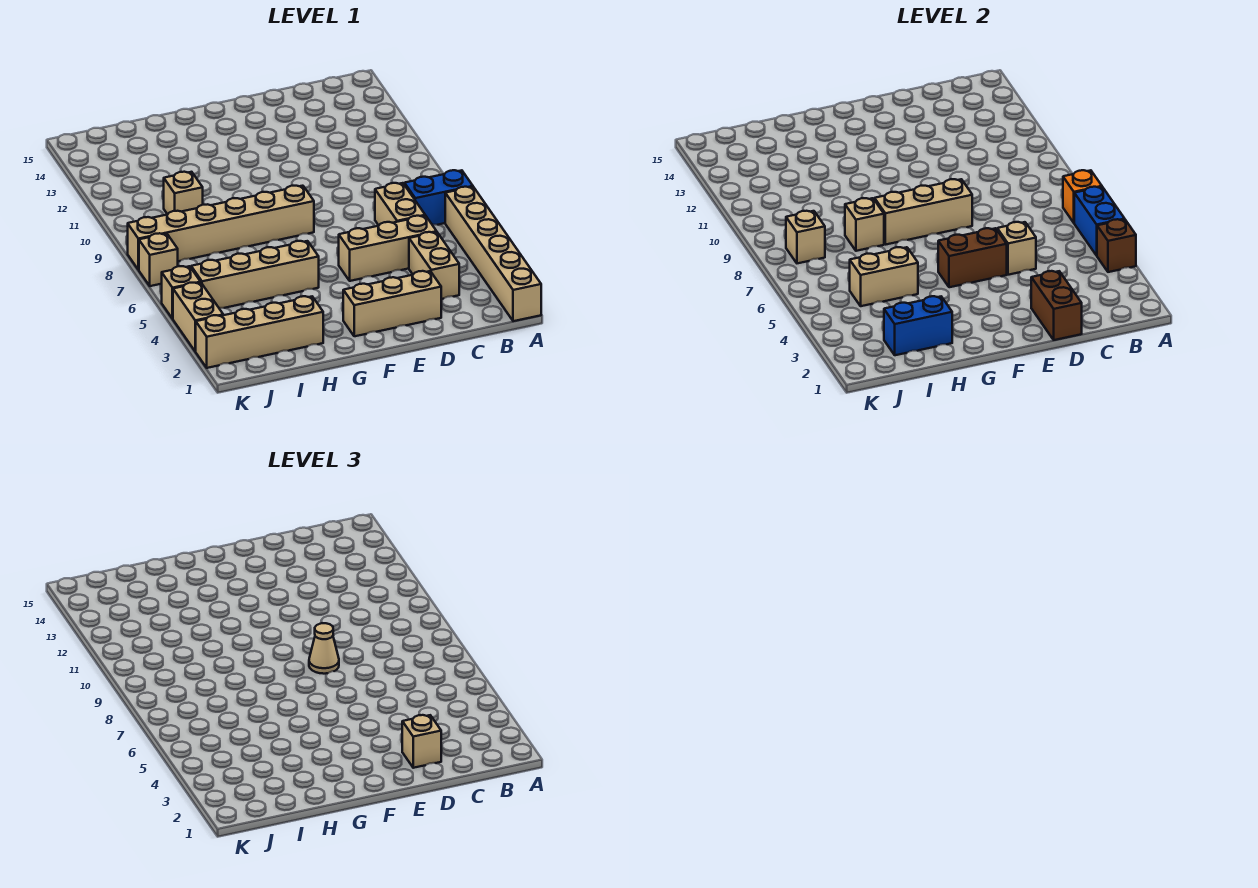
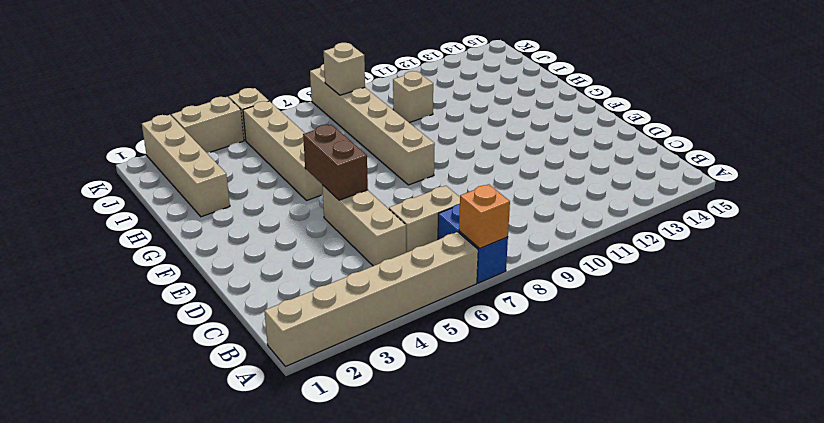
none -> tan brick C3:C4 level 1
none -> tan brick D2:F2 level 1
none -> tan brick K7 level 1

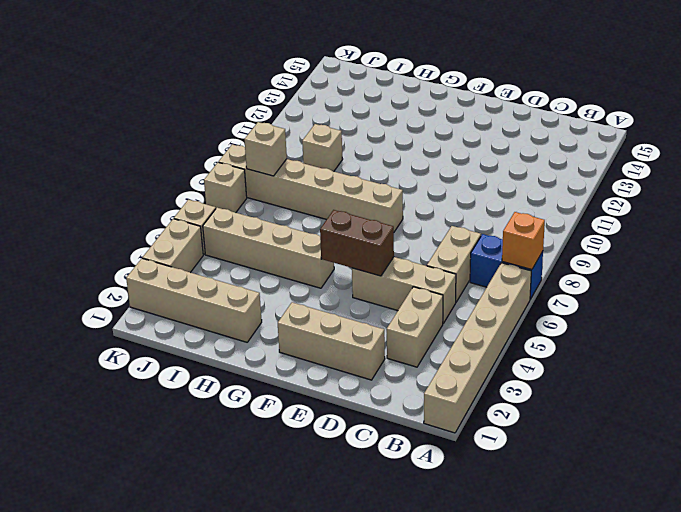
none -> brown brick A4 level 2
none -> blue brick A5:A6 level 2
none -> brown brick D1:D2 level 2

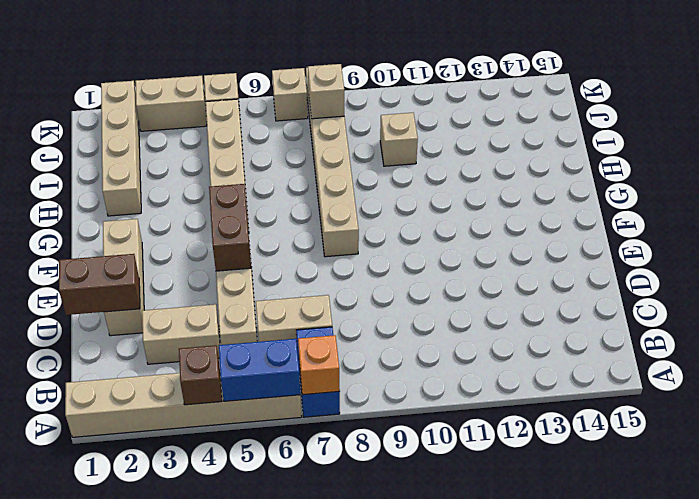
none -> tan brick D5 level 2
none -> tan brick E8:G8 level 2
none -> blue brick H2:I2 level 2

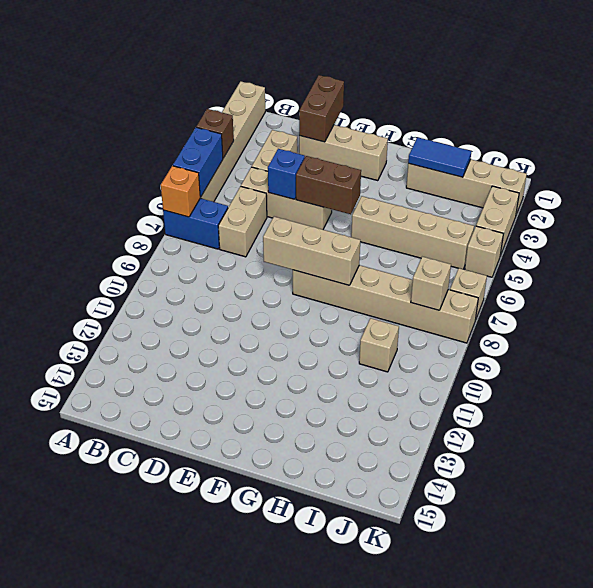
blue brick D5 level 2 -> tan brick D5 level 2
blue tile H2:I2 level 2 -> blue brick H2:I2 level 2
none -> tan brick H5:I5 level 2
none -> tan brick H8 level 2
none -> tan brick D2 level 3

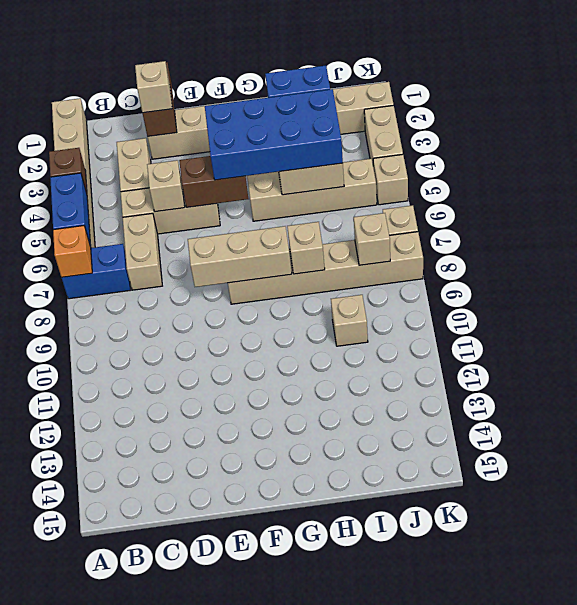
blue brick F4:I5 level 3 -> none
none -> tan cone E8 level 3

